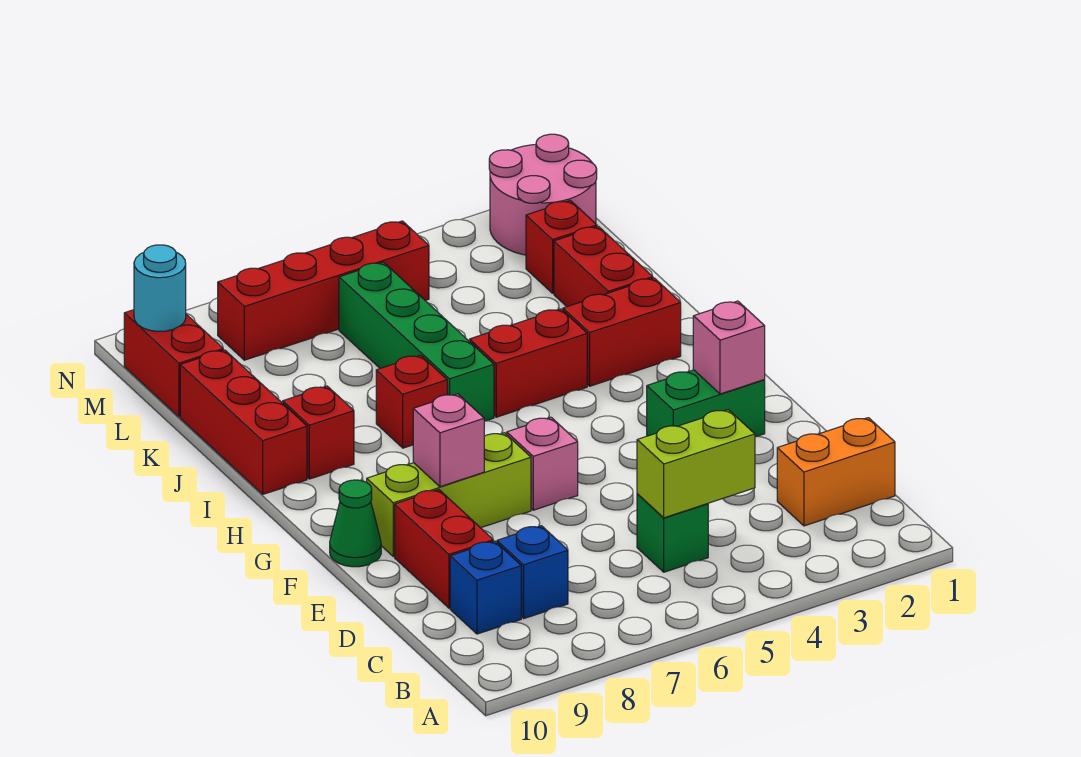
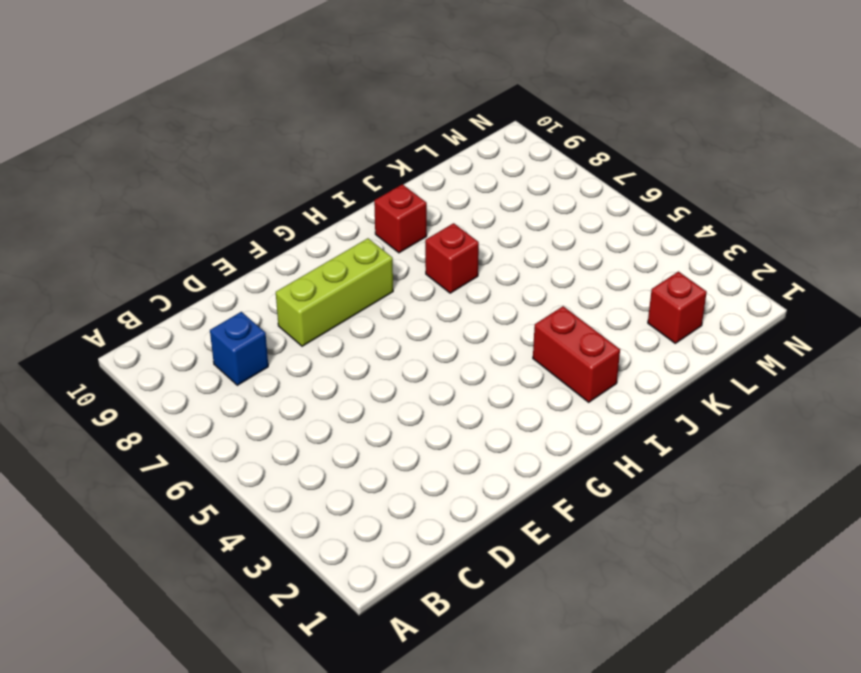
lime brick E8:G8 level 1 -> lime brick F7:F9 level 1
none -> orange brick C1:C2 level 1
none -> green brick C5 level 1
none -> blue brick C9 level 1

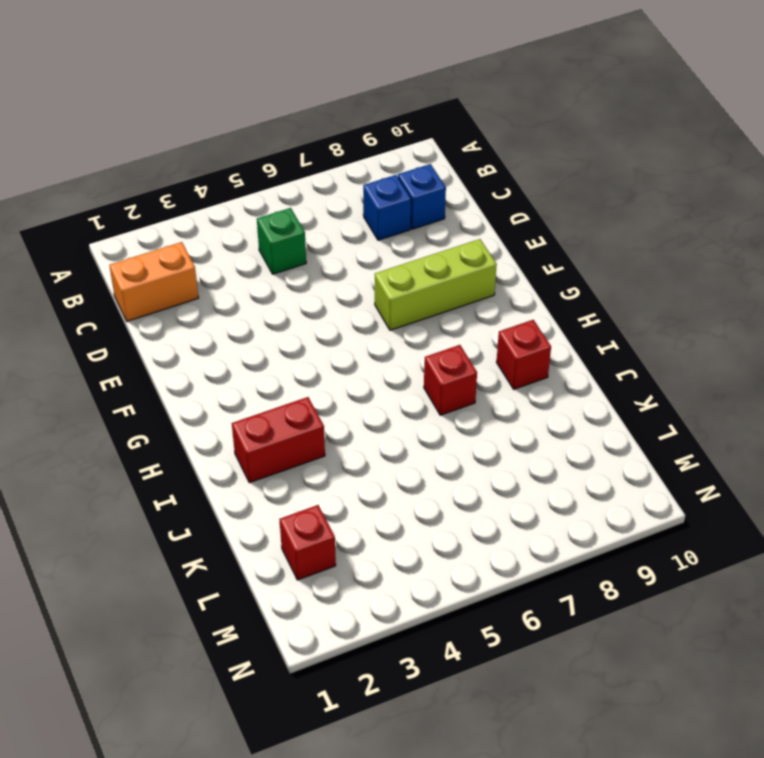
none -> red brick D9:E9 level 1
none -> green brick F2:F3 level 1
none -> pink brick F6 level 1

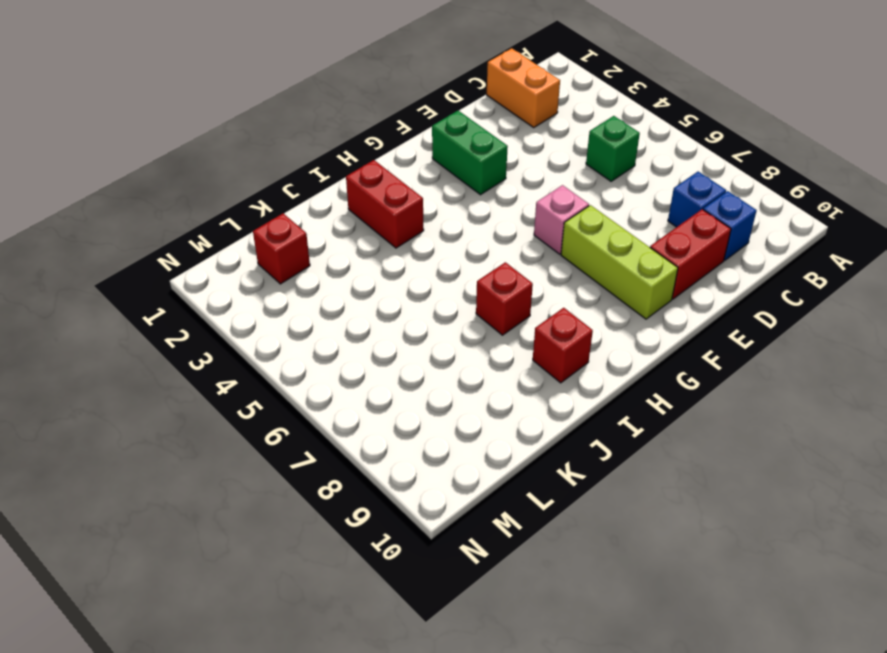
none -> green cone F10 level 1
none -> red brick I4:I5 level 1
none -> green brick I6:L6 level 1

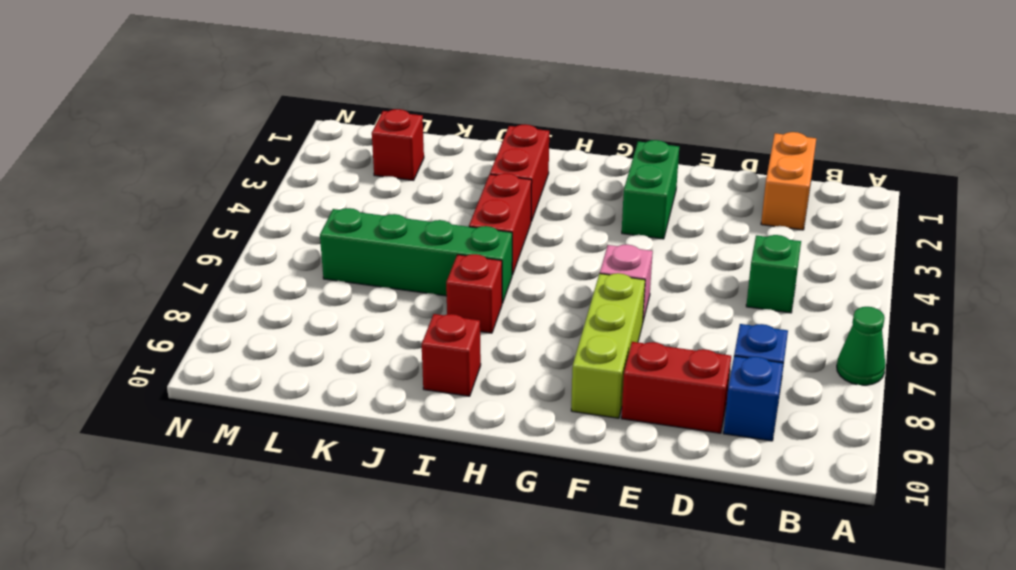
green cone A7 level 1 -> green cone F10 level 1
none -> red brick I10:K10 level 1
none -> red brick J2:K2 level 1
none -> red brick L10:M10 level 1

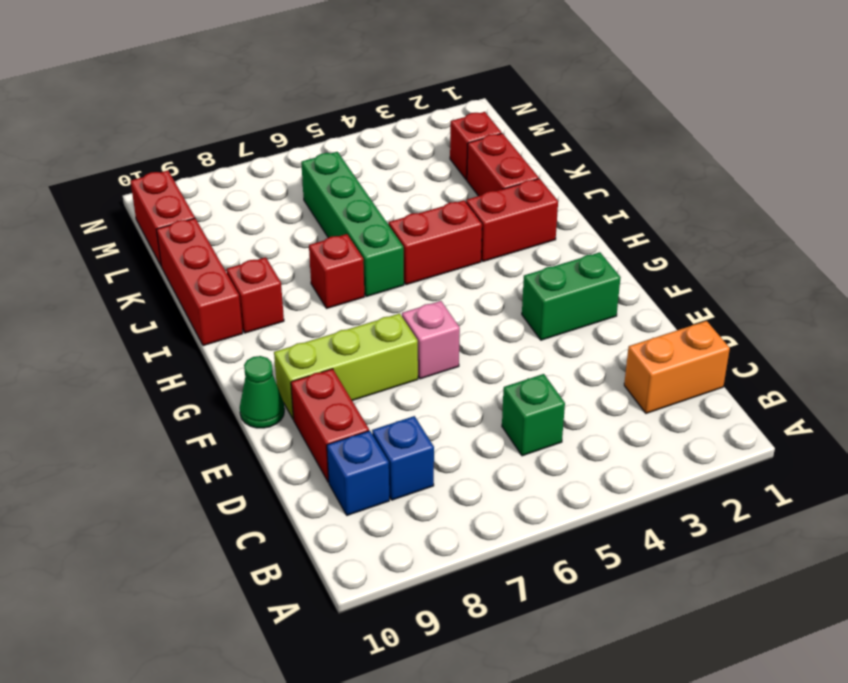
none -> pink round brick M1:N2 level 1
none -> red brick M5:M8 level 1
none -> lime brick C4:C5 level 2

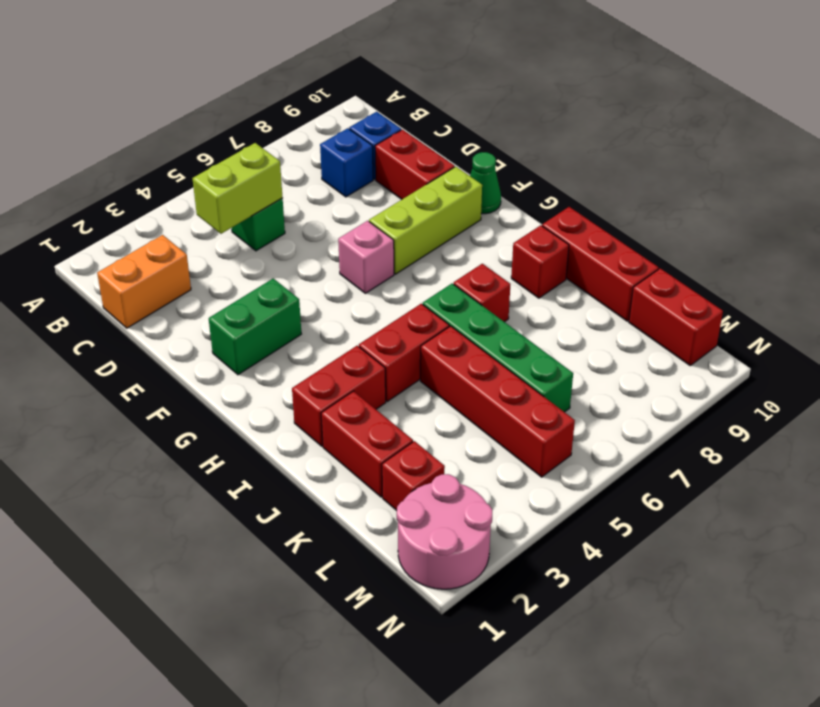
red brick J5:M5 level 1 -> red brick M5:M8 level 1
none -> pink brick F2 level 2
none -> pink brick F8 level 2
none -> cyan round brick M10 level 2

